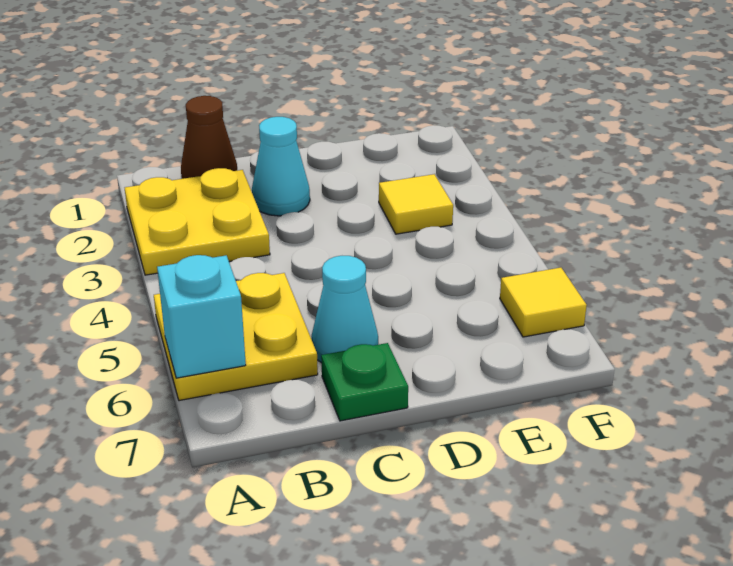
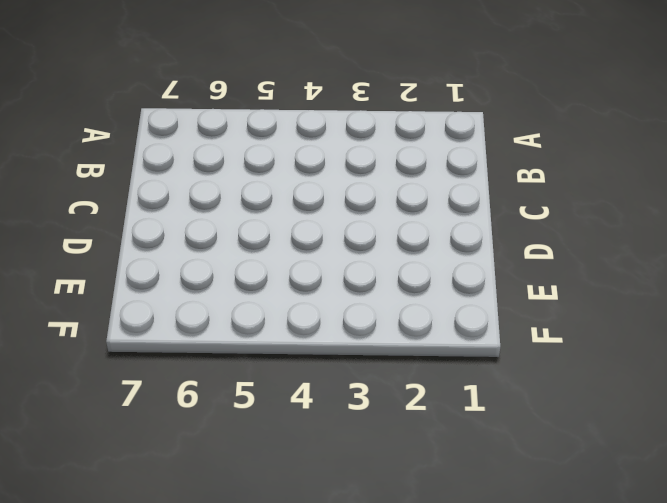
none -> yellow plate A2:B3 level 1
none -> yellow plate A5:B6 level 1

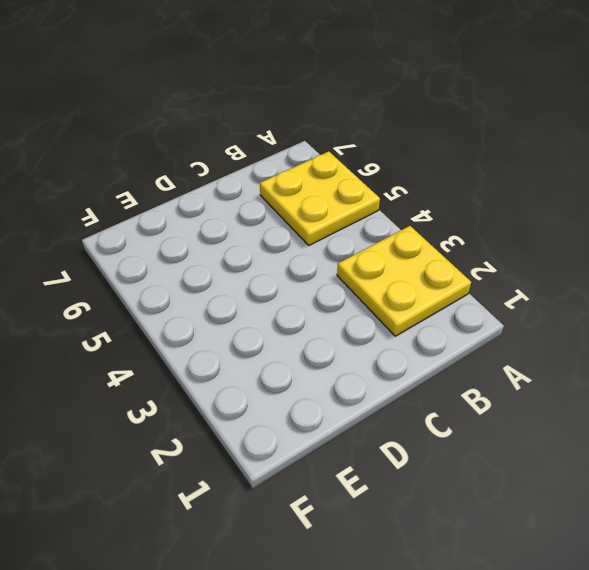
none -> brown cone B1 level 1
none -> cyan cone C2 level 1

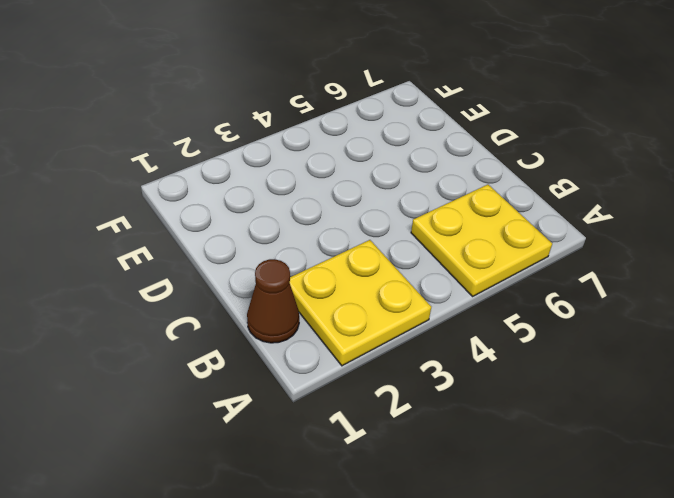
none -> cyan cone C2 level 1
none -> cyan cone C6 level 1

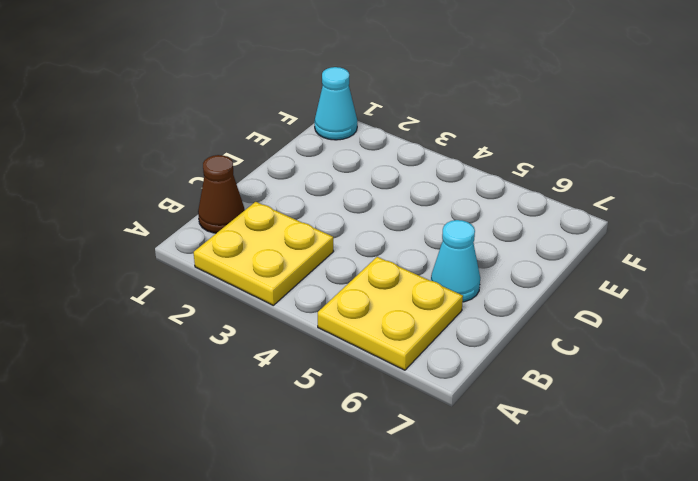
cyan cone F1 level 1 -> cyan cone C2 level 1
none -> green plate C7 level 1
none -> yellow tile E3 level 1

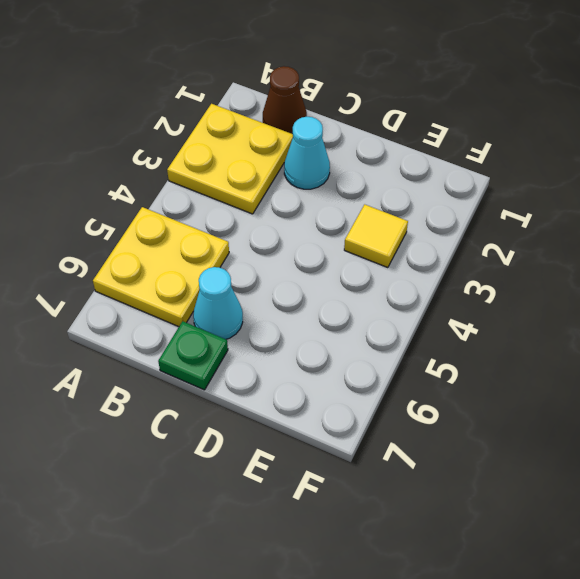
none -> yellow tile F6 level 1
none -> cyan brick A6 level 2

